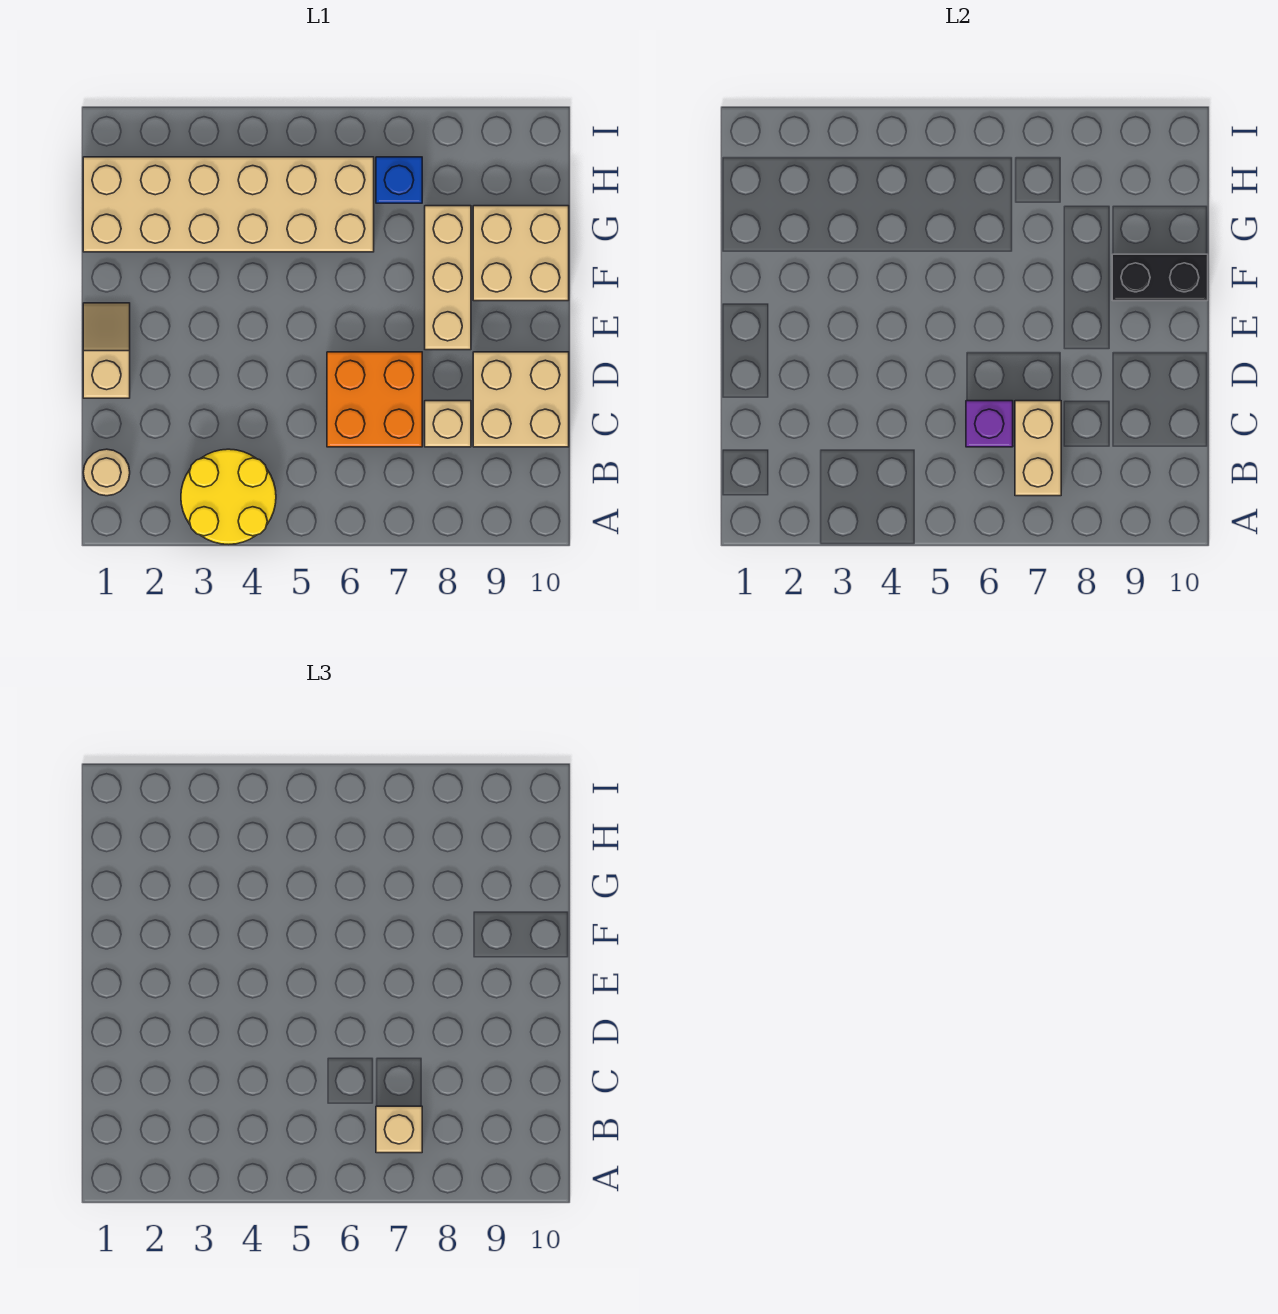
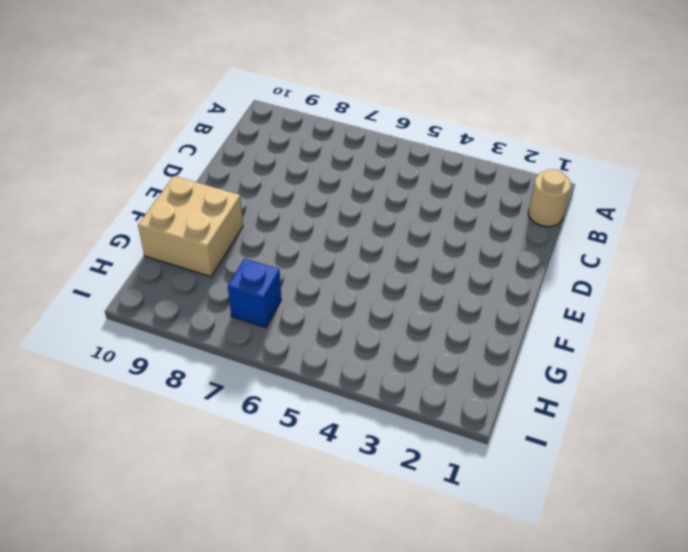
none -> yellow round brick A3:B4 level 1
none -> orange brick C6:D7 level 1
none -> tan brick C8 level 1

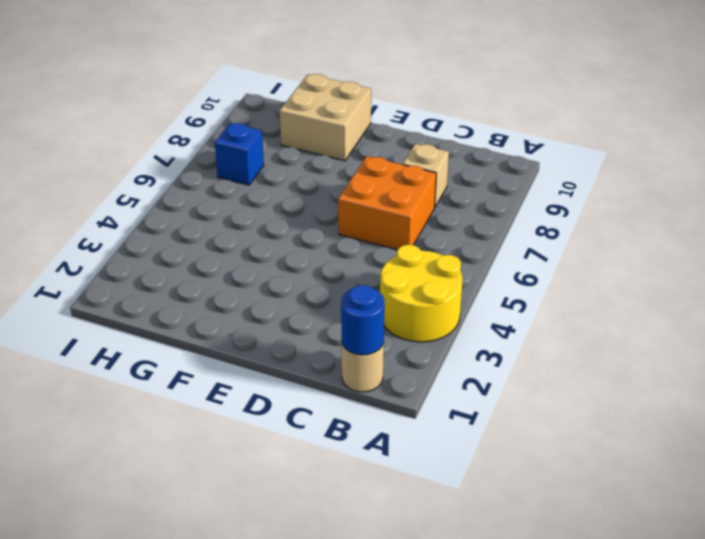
blue round brick B1 level 2 -> none
none -> tan brick C9:D10 level 1
none -> tan slope D1:E1 level 1 top D
none -> tan brick E8:G8 level 1

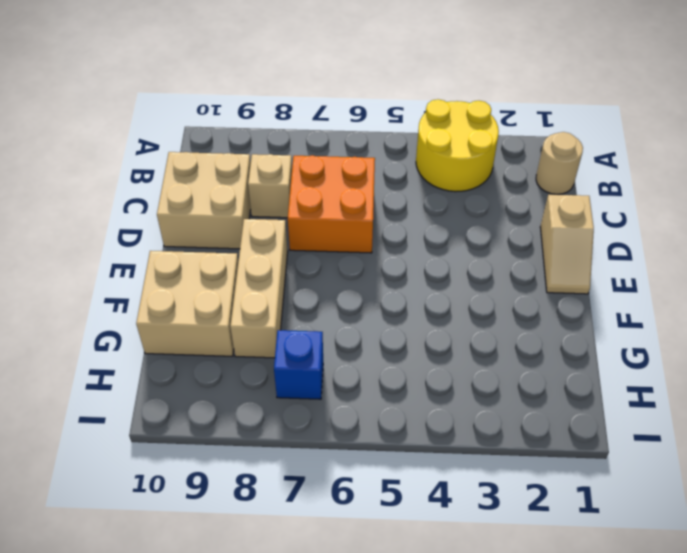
none -> tan brick G1:H6 level 1
none -> tan brick B7:C7 level 2
none -> purple brick C6 level 2

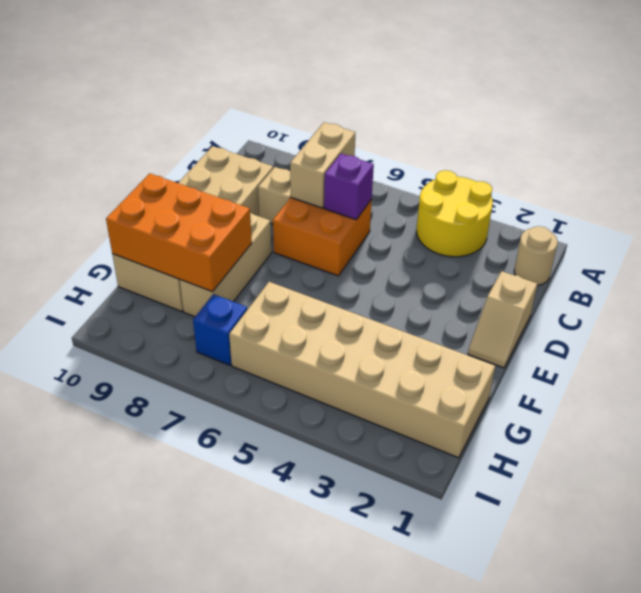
orange brick F8:G10 level 2 -> black brick F9:F10 level 2
none -> tan brick B7 level 3

